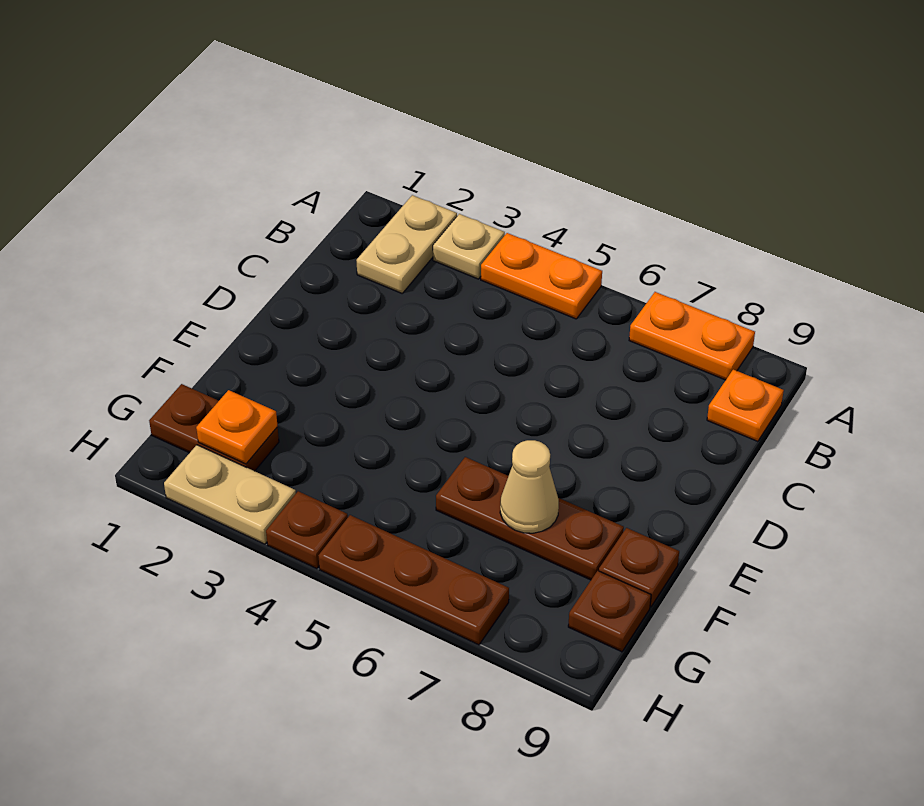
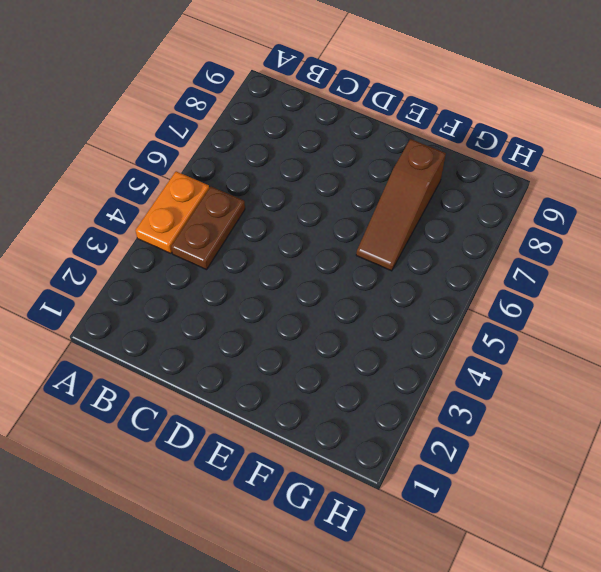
brown plate B4:B5 level 1 -> brown plate G1:G2 level 1
brown slope F6:F8 level 1 top 8 -> brown plate F6:F8 level 1
none -> tan plate A2:B2 level 1
none -> tan plate A3 level 1
none -> orange plate A7:A8 level 1

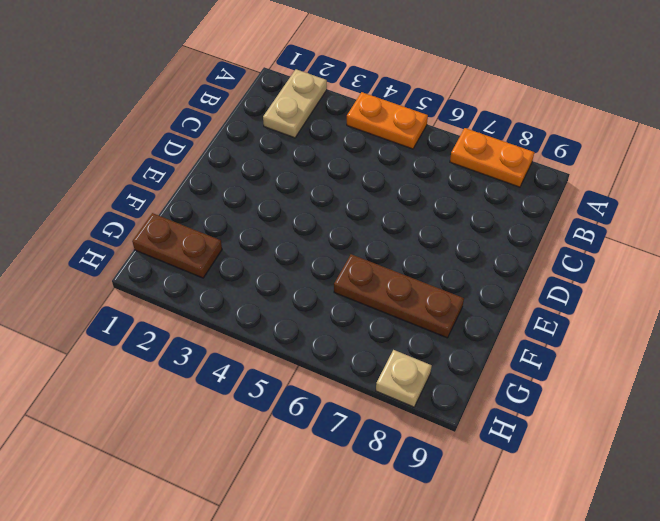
tan plate H8 level 1 -> tan plate A3 level 1
none -> orange plate B9 level 1
none -> brown plate F9 level 1
none -> brown plate G9 level 1

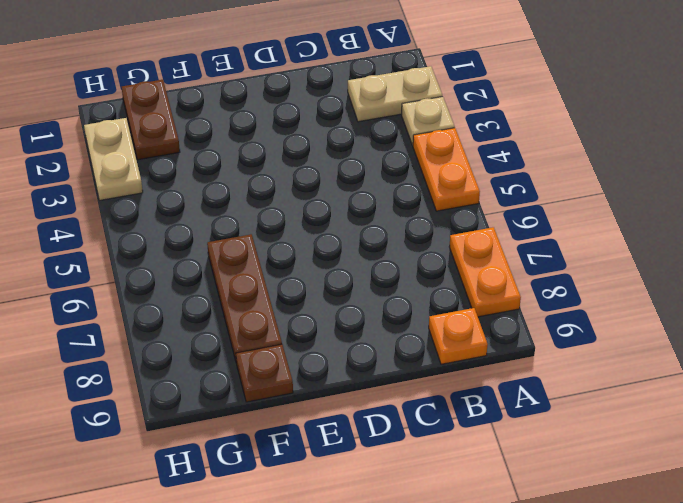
none -> brown plate G9 level 1
none -> brown plate H4 level 1
none -> brown plate H5:H7 level 1

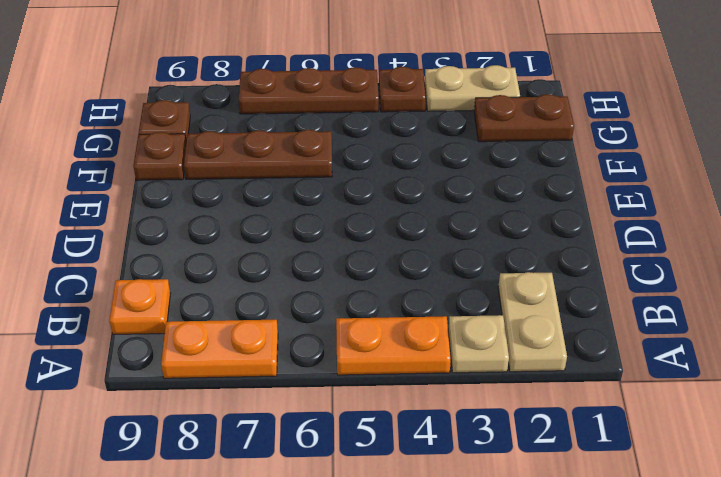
none -> tan cone F7 level 2
none -> orange plate G2 level 2

